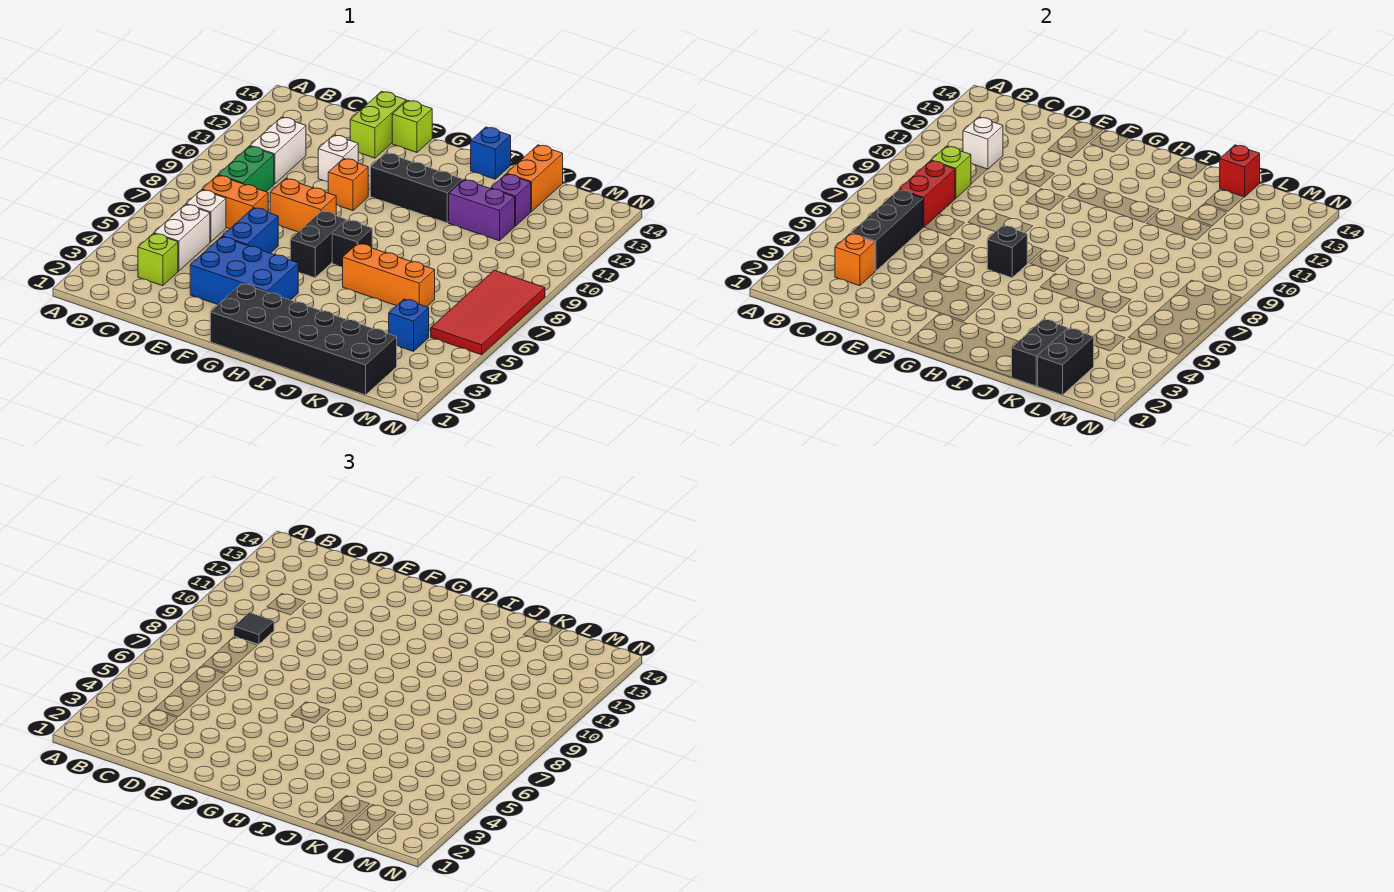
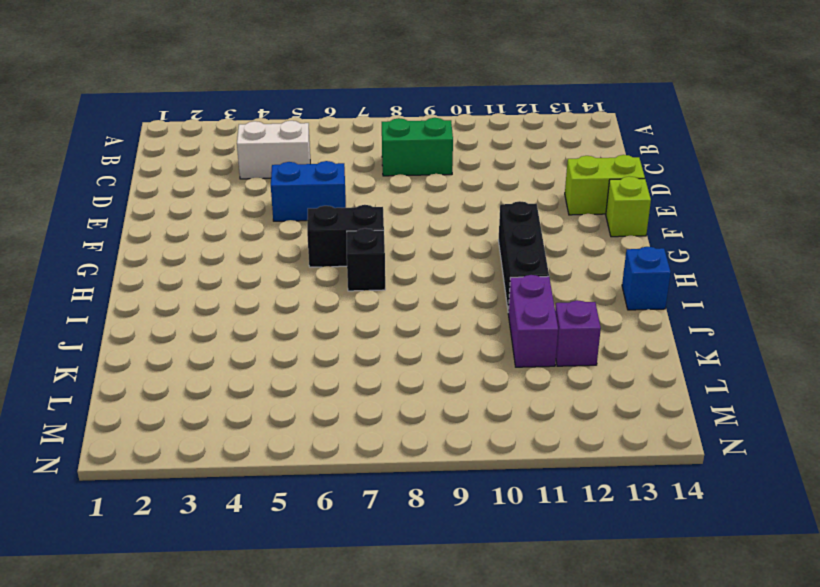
none -> lime brick C3 level 1
none -> white brick C6 level 1
none -> orange brick C7:D7 level 1
none -> white brick C10:C11 level 1

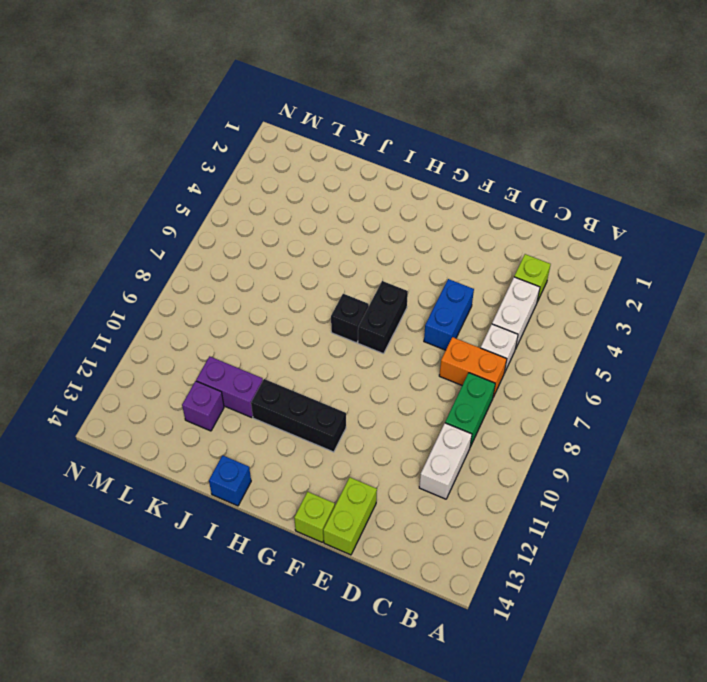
none -> blue brick E3:G4 level 1
none -> orange brick E8:F8 level 1
none -> white brick E11 level 1
none -> orange brick F10 level 1

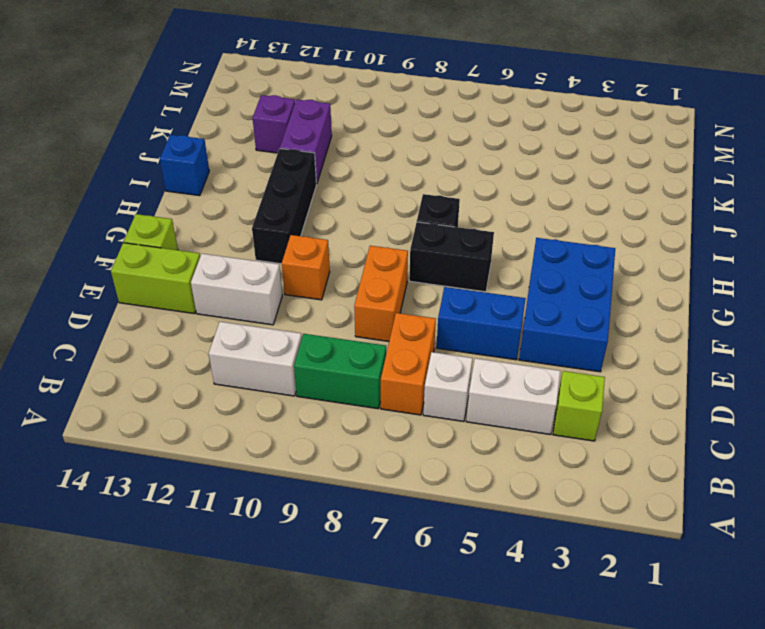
white brick E11:E12 level 1 -> white brick E11 level 1
none -> black brick G1:L2 level 1
none -> orange brick I6:K6 level 1
none -> orange brick K13:K14 level 1
none -> blue brick L4 level 1

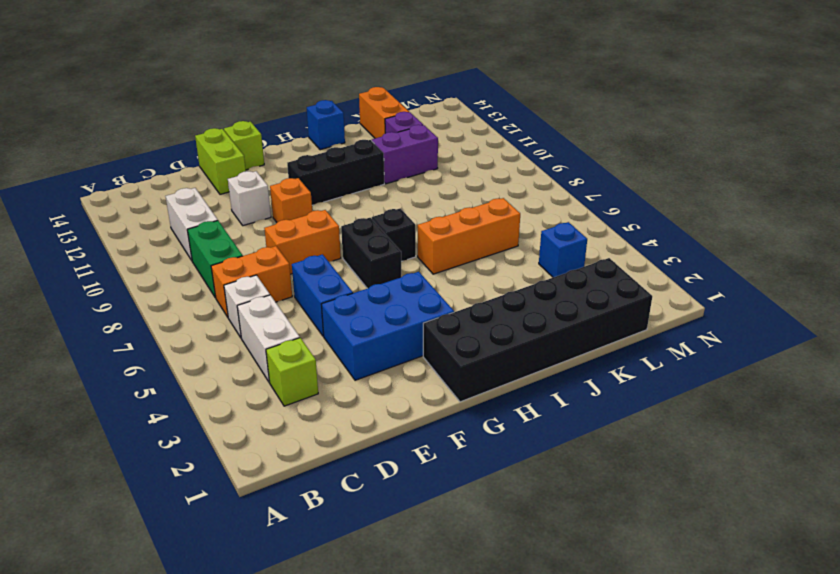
none -> red tile M5:N8 level 1
none -> orange brick C3 level 2
none -> black brick C4:C6 level 2
none -> red brick C7:C8 level 2

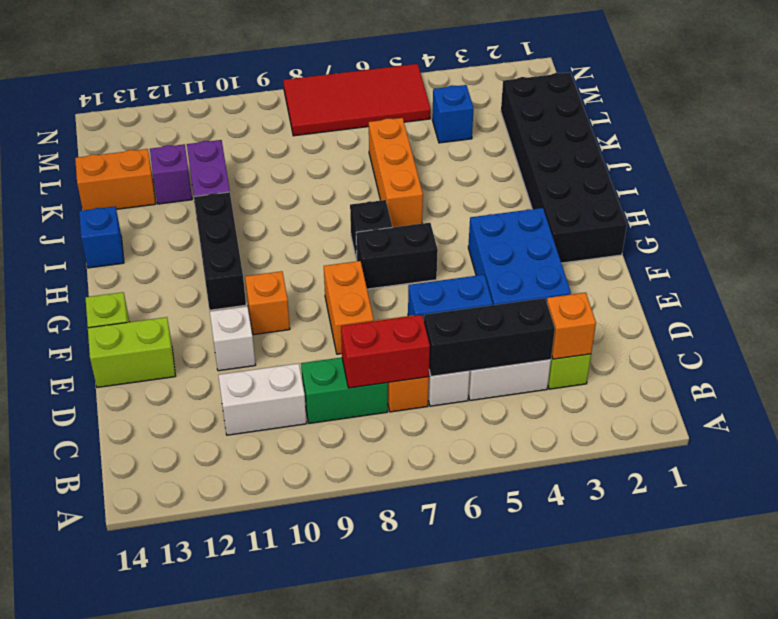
none -> lime brick C9 level 2
none -> white brick C11 level 2
none -> black brick G6 level 2
none -> black brick K1:K2 level 2

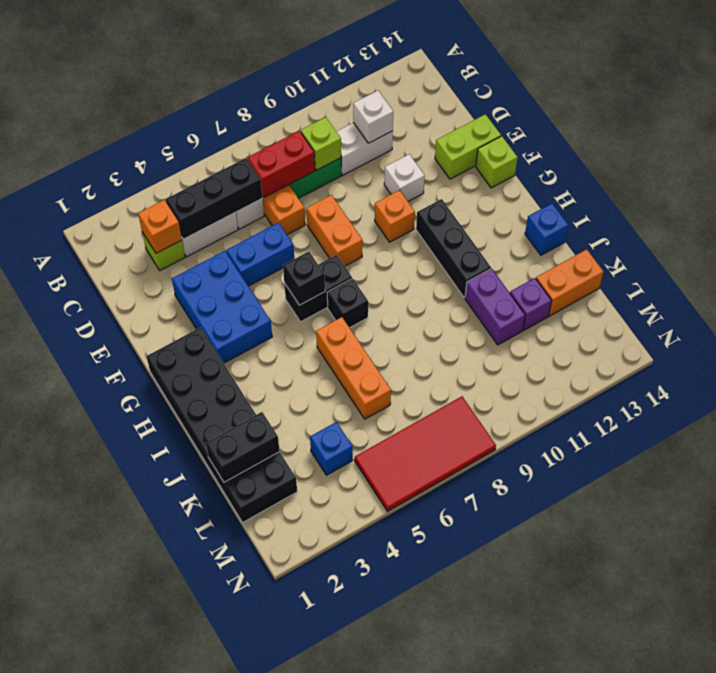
none -> red brick K14 level 2
none -> black brick L1:L2 level 2
none -> black tile C9 level 3

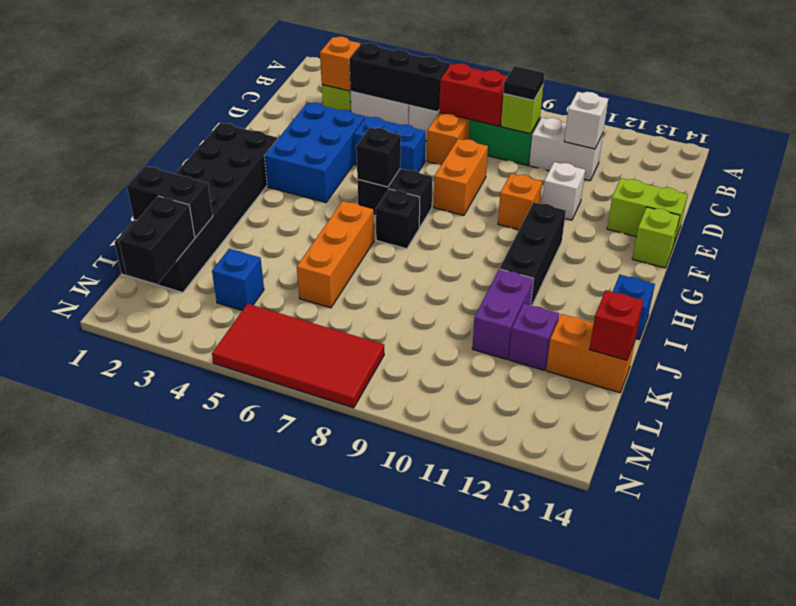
black brick L2:M2 level 2 -> black brick L1:L2 level 2

